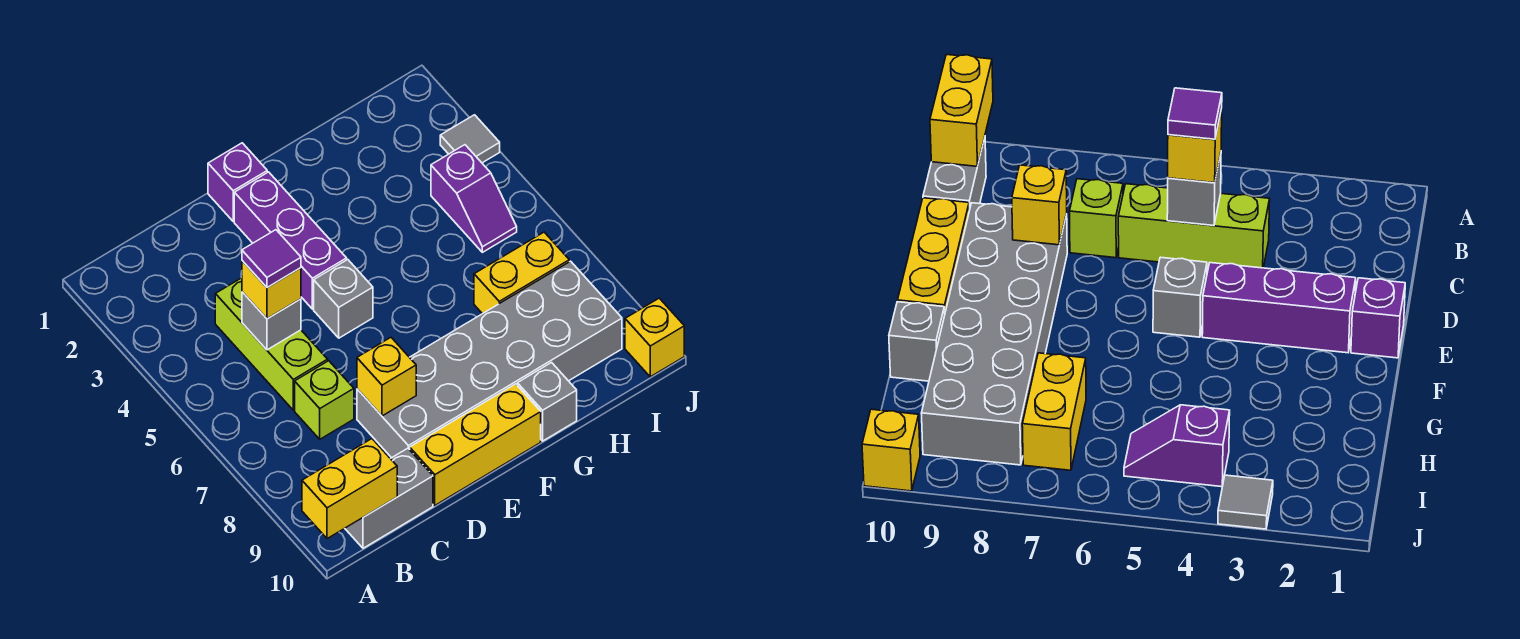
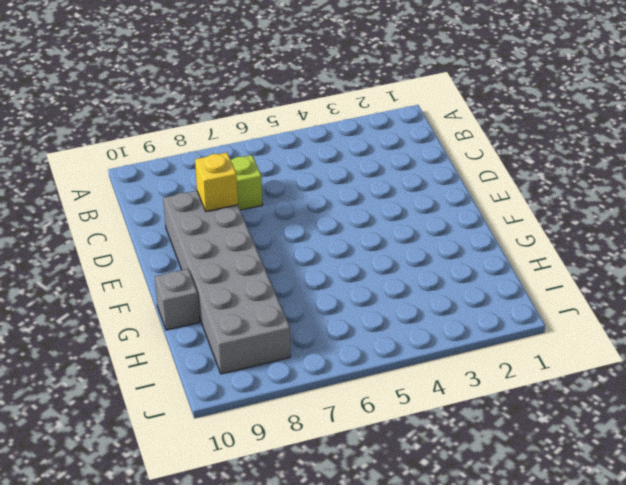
none -> grey brick B10:C10 level 1
none -> lime brick C4:C6 level 1
none -> yellow brick D10:F10 level 1

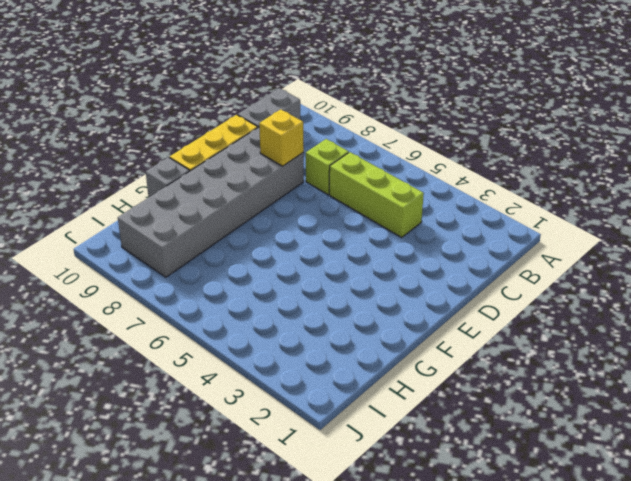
none -> purple brick E1 level 1
none -> purple brick E2:E4 level 1
none -> grey brick E5 level 1

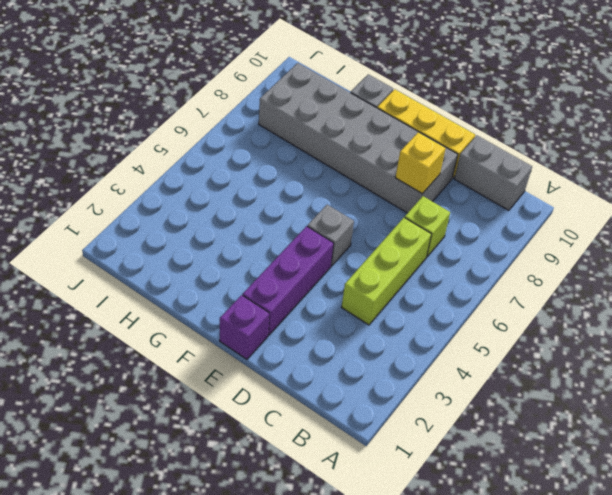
none -> yellow brick H7:I7 level 1
none -> purple slope I4:I5 level 1 top 4
none -> grey tile J3 level 1

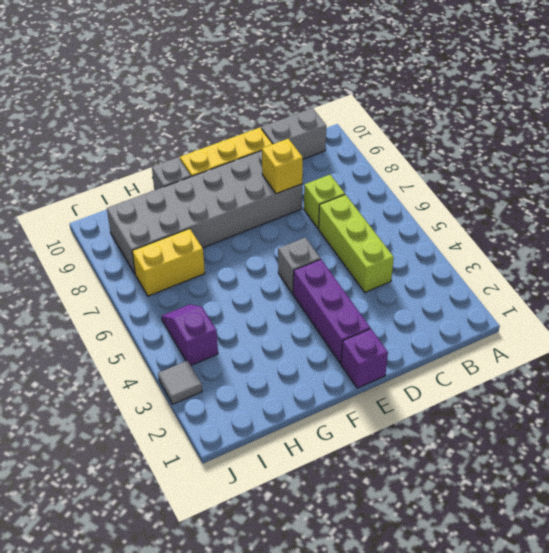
none -> yellow brick J10 level 1
none -> yellow brick A10:B10 level 2
none -> grey brick C5 level 2

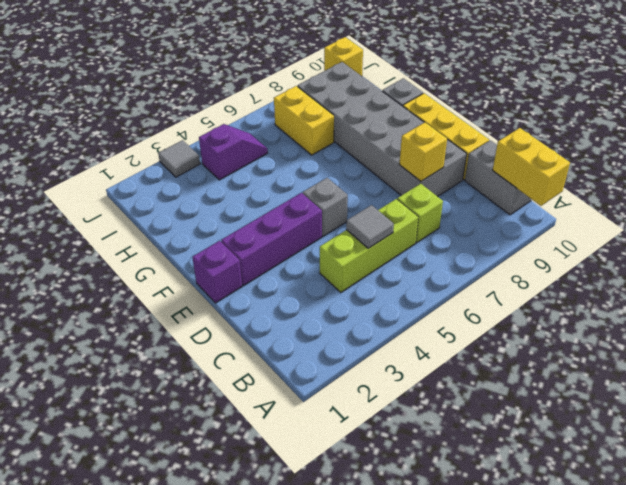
grey tile C5 level 2 -> grey brick C5 level 2
none -> yellow brick C5 level 3
none -> purple tile C5 level 4

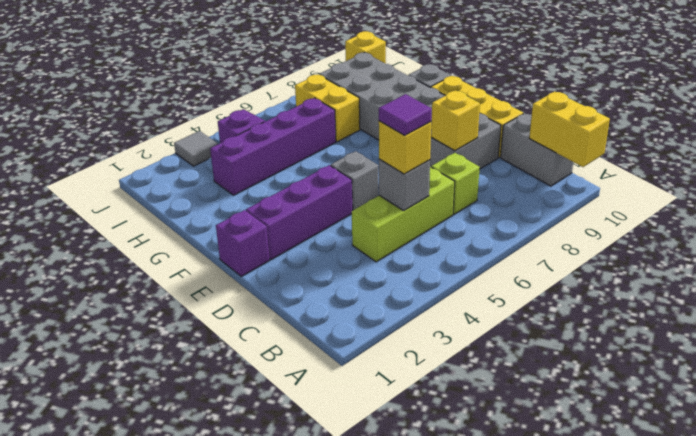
purple brick H3:H6 level 1 -> none

